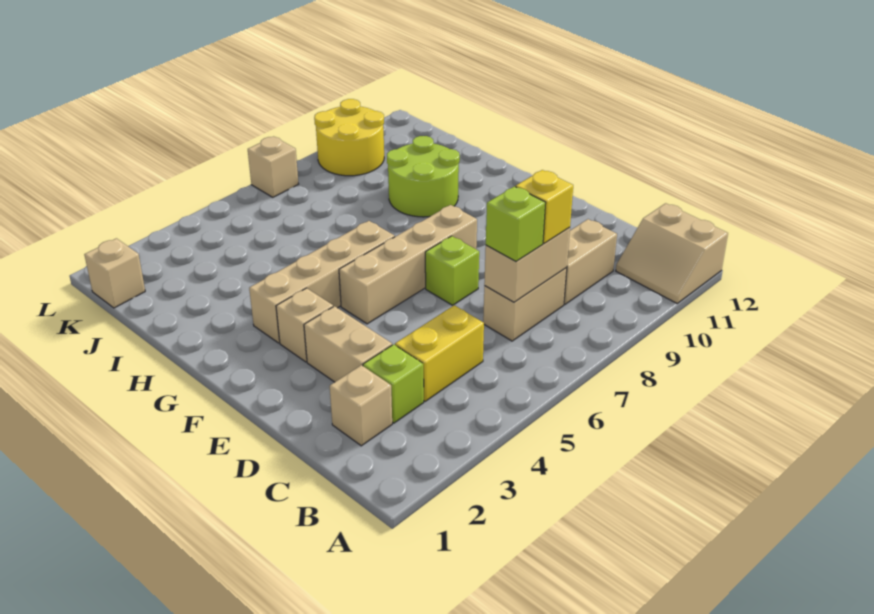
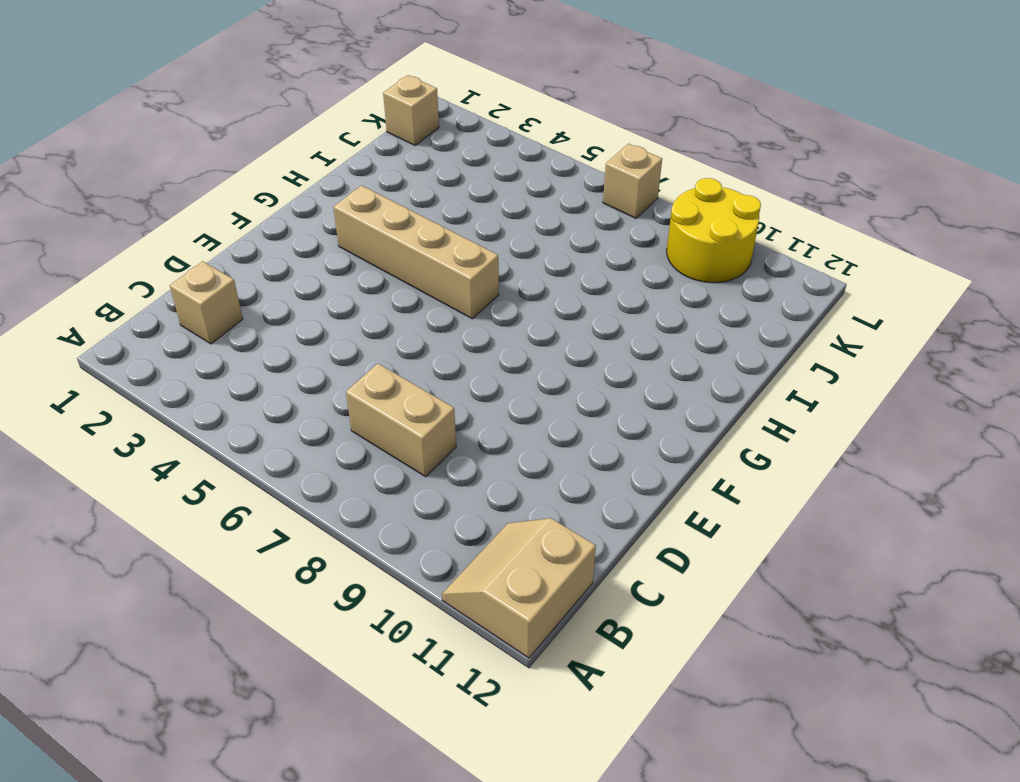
none -> lime brick C3 level 1
none -> yellow brick C4:C5 level 1
none -> tan brick C9:C10 level 1

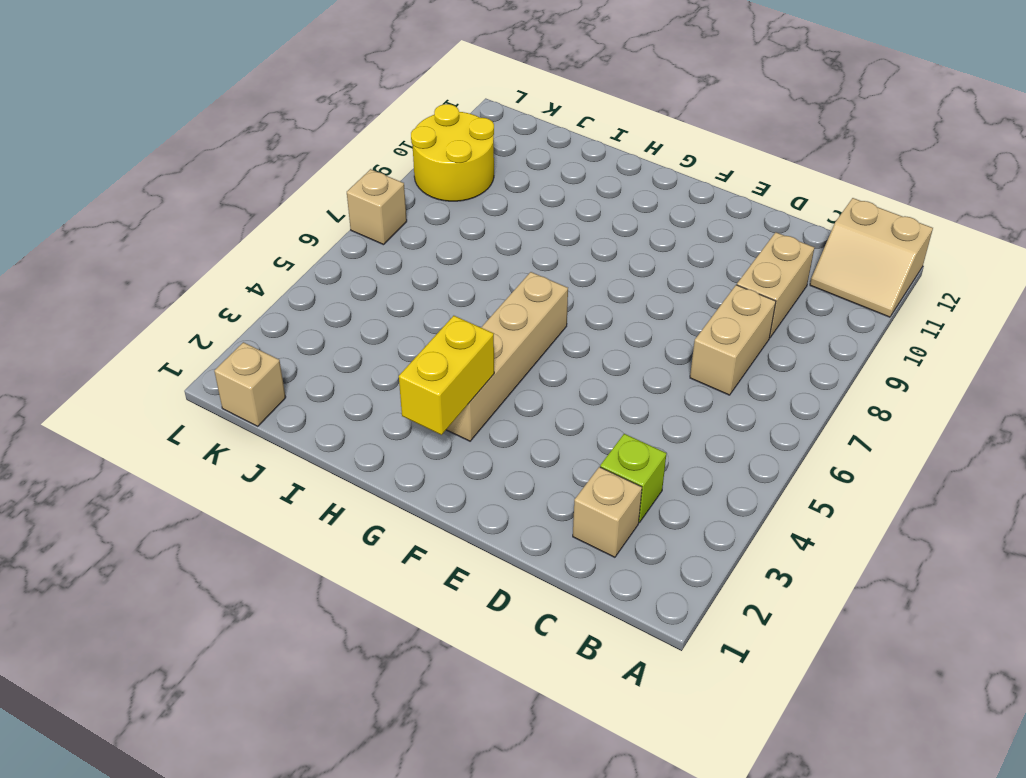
yellow brick G2:G3 level 2 -> yellow brick C4:C5 level 1
none -> tan brick D3:E3 level 1
none -> lime brick E7 level 1
none -> tan brick F3 level 1

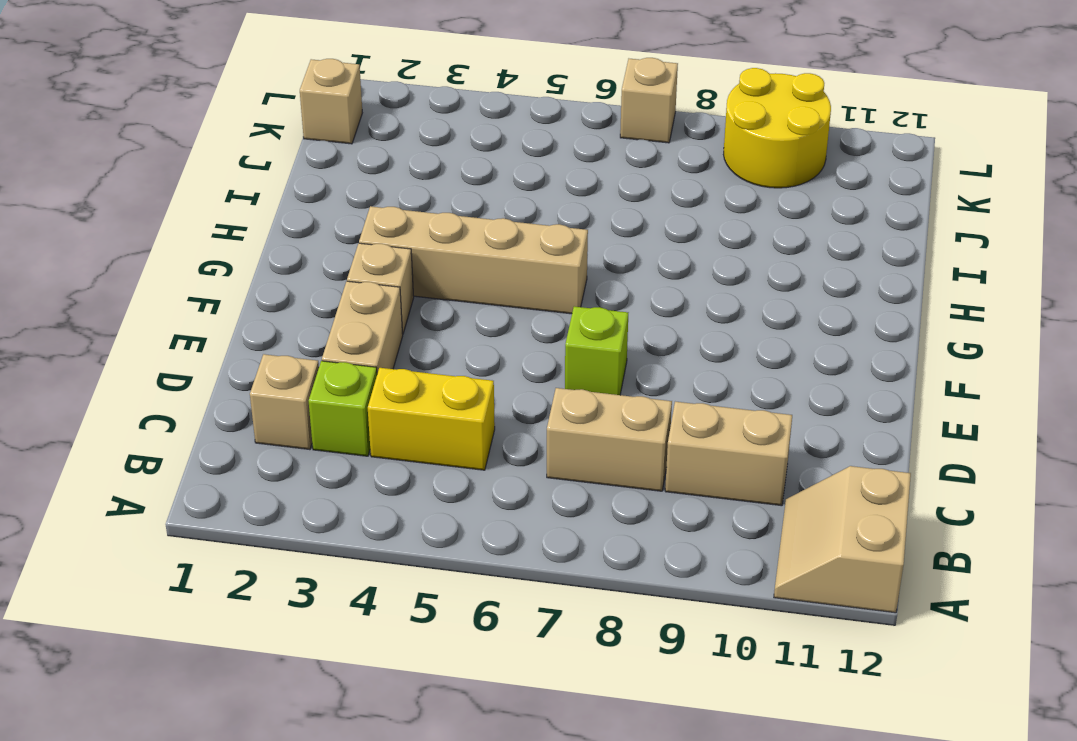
none -> tan brick F5:F8 level 1
none -> lime round brick H9:I10 level 1
none -> tan brick C7:C8 level 2

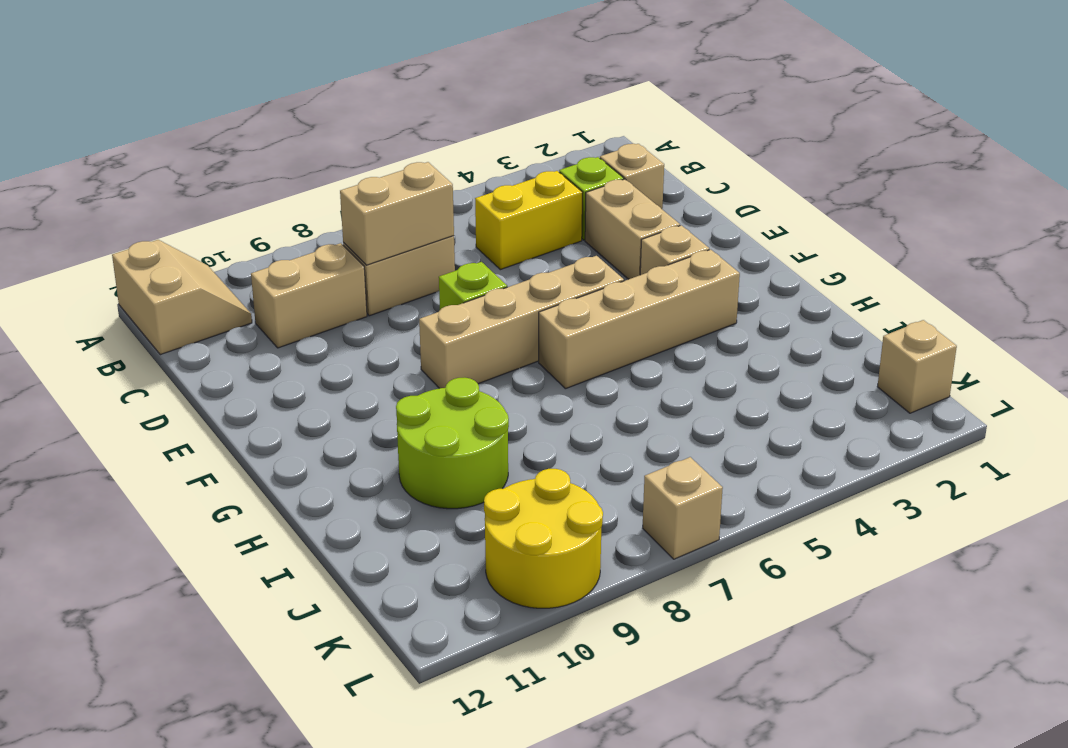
none -> lime brick C7 level 3
none -> yellow brick C8 level 3

